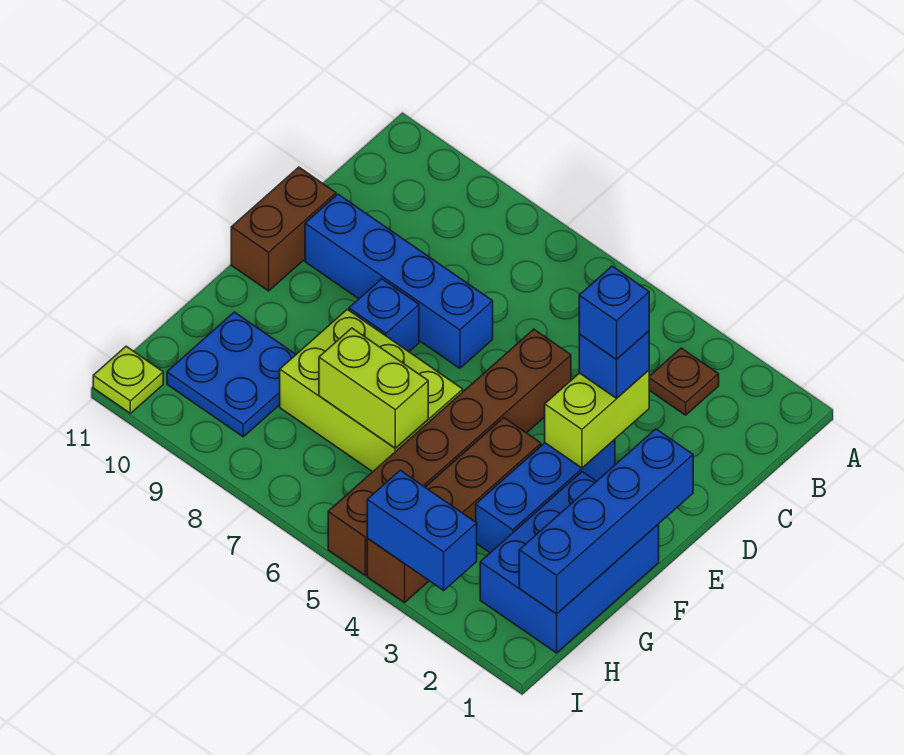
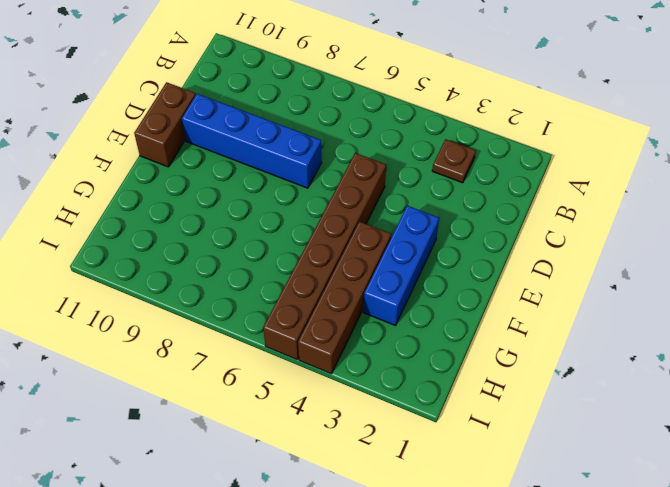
none -> blue brick E8 level 1
none -> blue brick F1:H2 level 1
none -> lime brick F6:G8 level 1

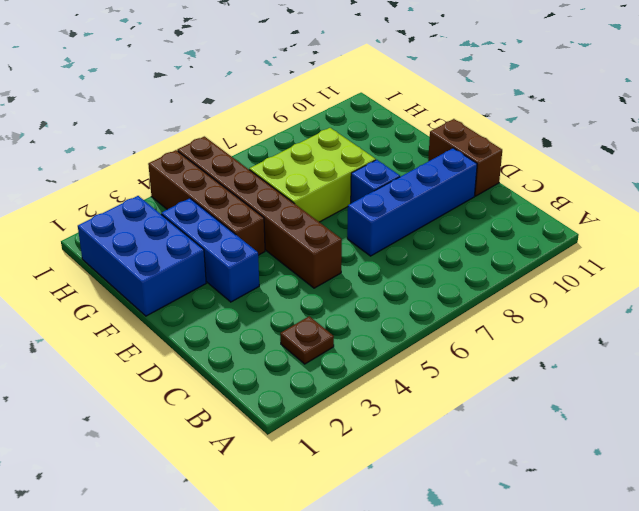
none -> blue plate G9:H10 level 1
none -> lime plate I11 level 1
none -> lime brick D3:E3 level 2

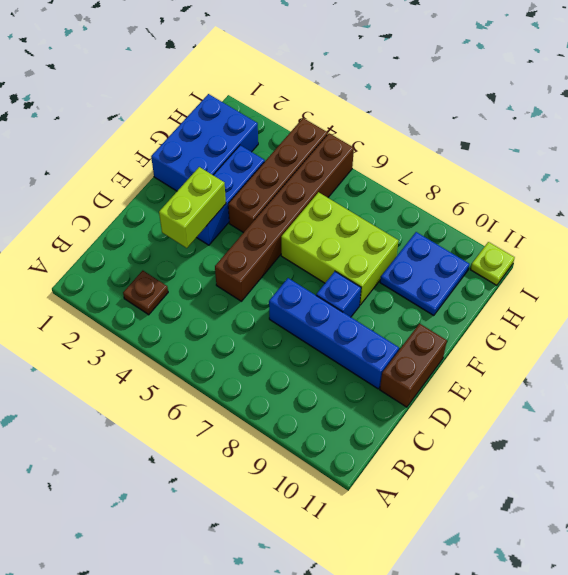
none -> blue brick E1:H1 level 2
none -> lime brick G6:G7 level 2
none -> blue brick I3:I4 level 2

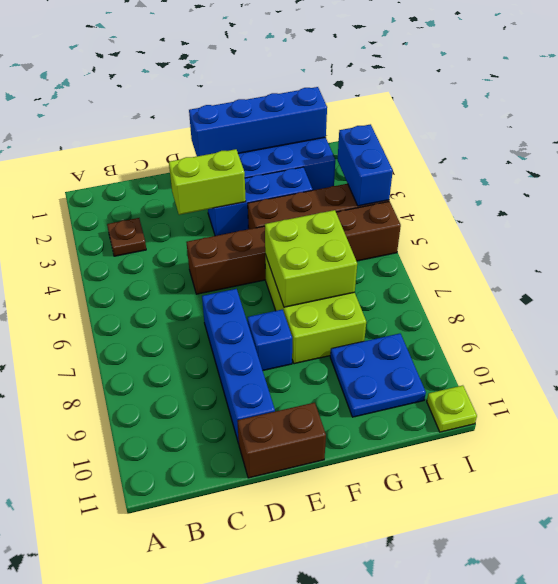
lime brick F6:G7 level 2 -> lime brick G6:G7 level 2
none -> blue brick D3 level 3
none -> blue brick D3 level 4

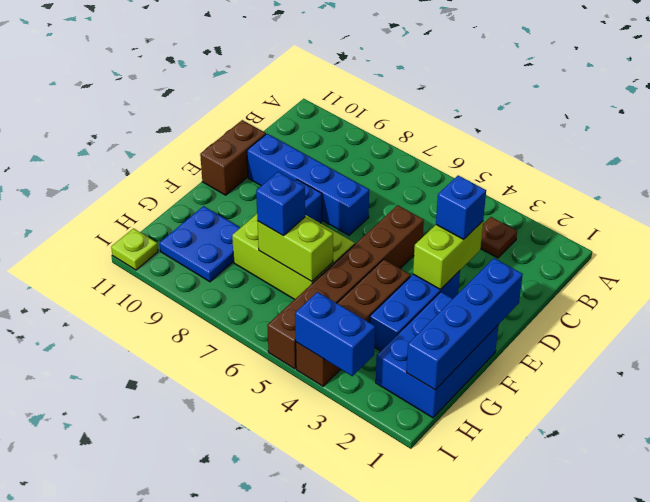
blue brick G7 level 3 -> blue brick D3 level 4

